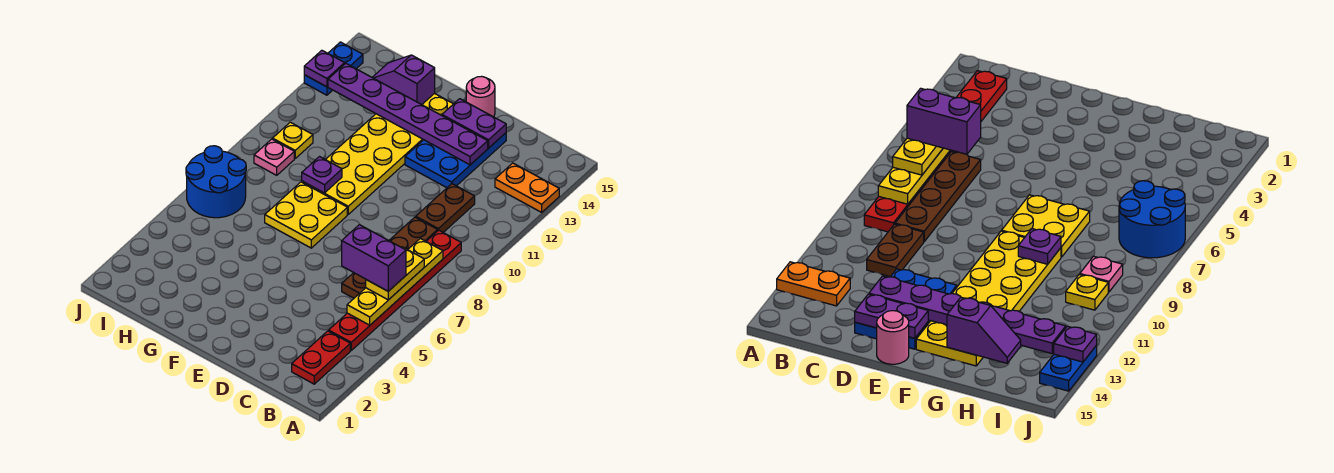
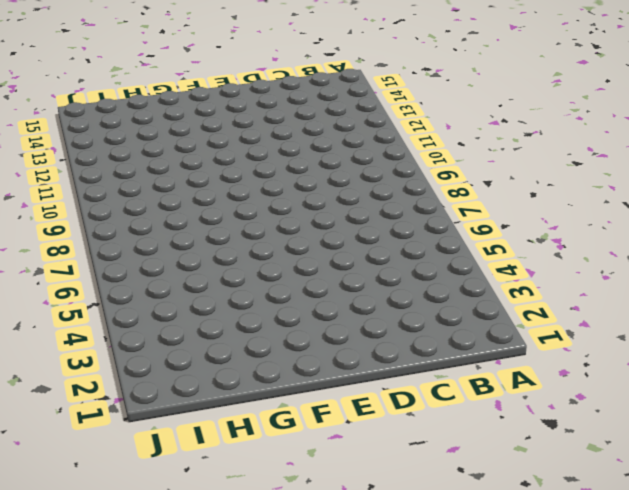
none -> orange plate A13:B13 level 1
none -> red plate B2:B3 level 1
none -> red plate B4:B9 level 1

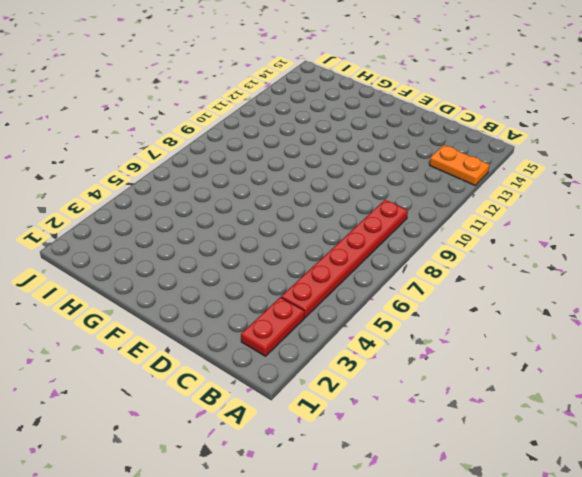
none -> brown plate C6:C9 level 1
none -> brown plate C10:C11 level 1
none -> blue plate D12:E14 level 1

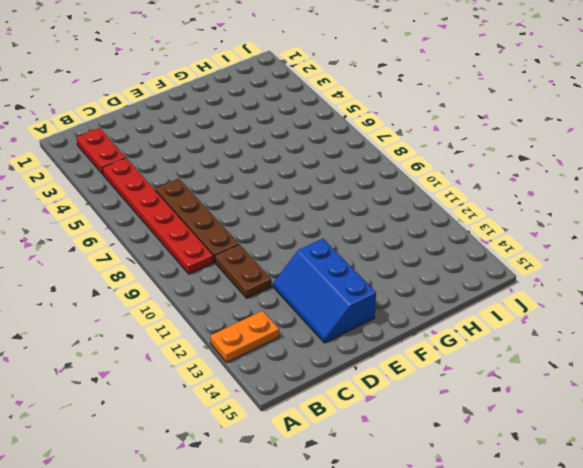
blue slope D12:E14 level 1 top E -> blue plate D12:E14 level 1
none -> pink round brick E15 level 1
none -> yellow plate F7:G8 level 1
none -> yellow plate F9:G14 level 1

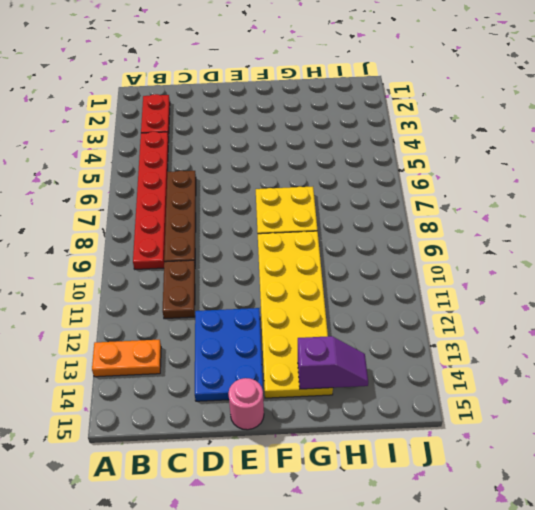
none -> blue round brick I6:J7 level 1
none -> pink plate I9 level 1
none -> yellow plate I10 level 1

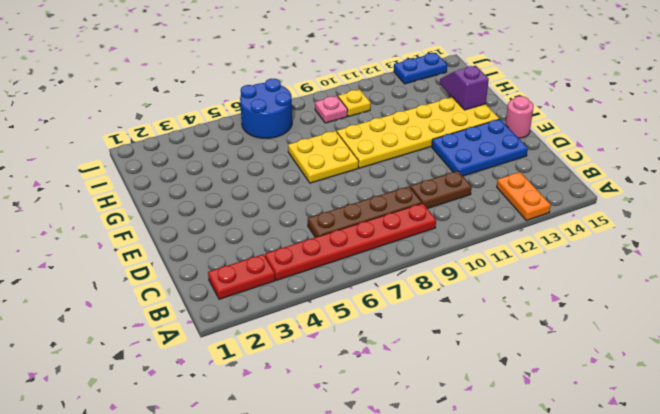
none -> yellow plate B5:B8 level 2
none -> purple plate D13:I13 level 2
none -> purple plate D14:E14 level 2

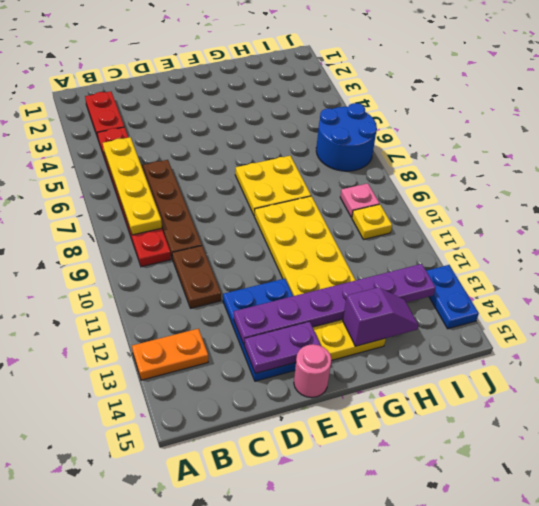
none -> purple plate G9 level 2
none -> purple plate J13 level 2
none -> yellow plate B6:B7 level 3

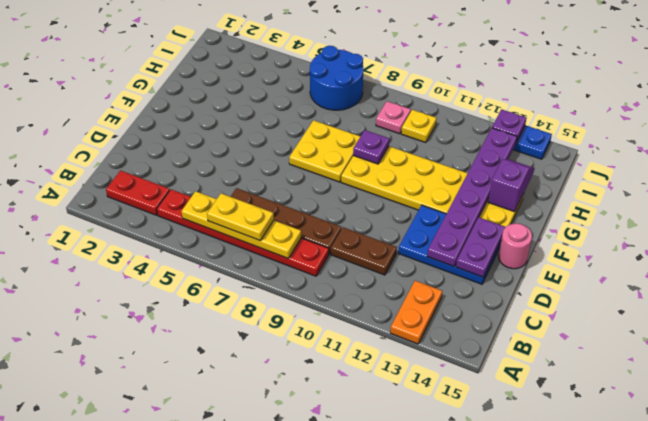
none -> purple brick B6:C6 level 4

